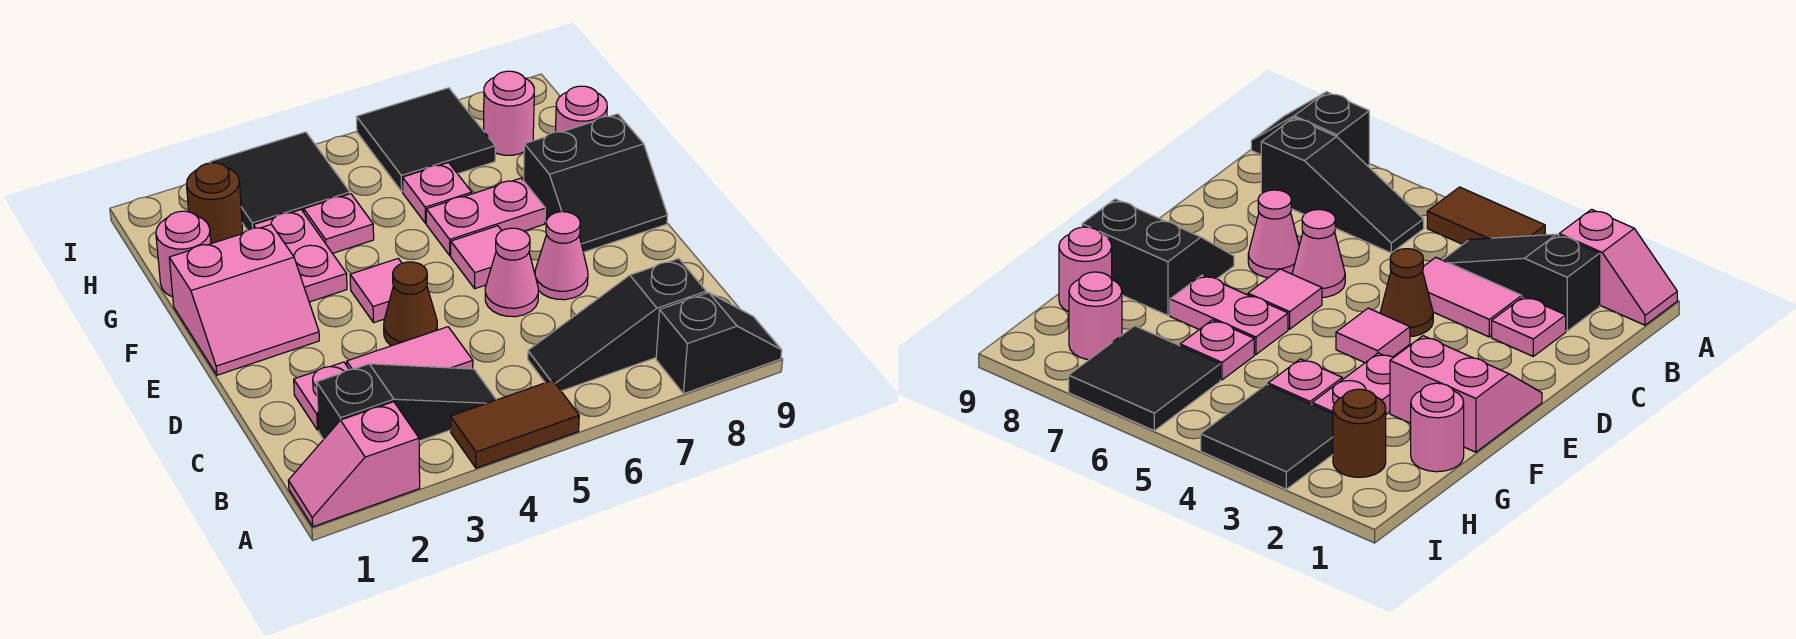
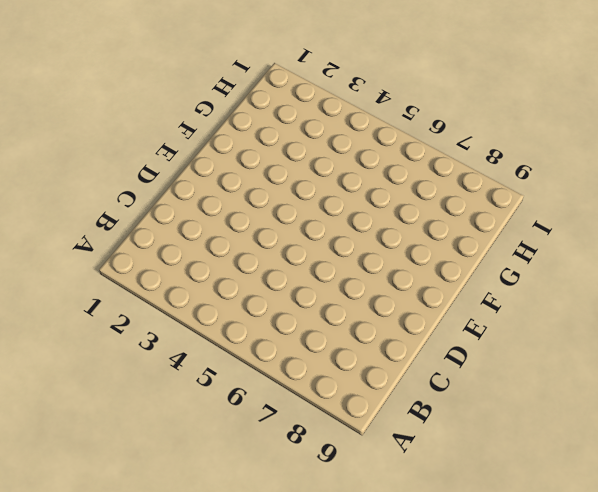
none -> pink slope A1:A2 level 1 top 2
none -> brown tile A4:A5 level 1
none -> black slope A8:A9 level 1 top 8

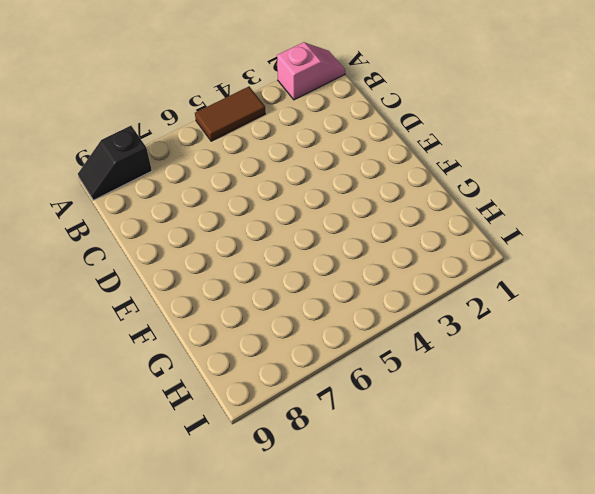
none -> black slope B2:B4 level 1 top 2
none -> black slope B6:B8 level 1 top 8
none -> pink plate C2 level 1

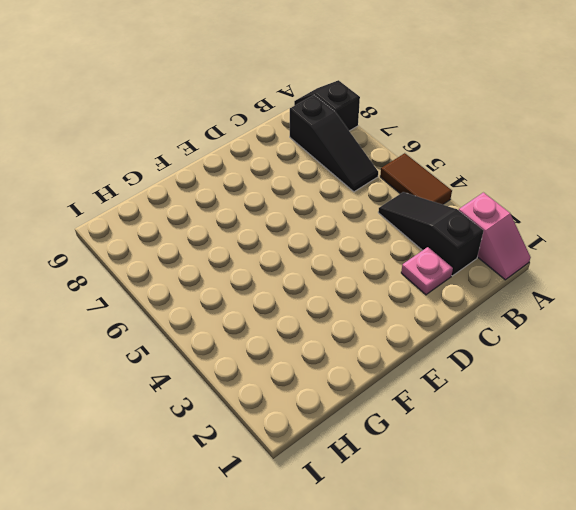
none -> pink tile C3:C4 level 1
none -> brown cone D4 level 1
none -> pink cone D6 level 1

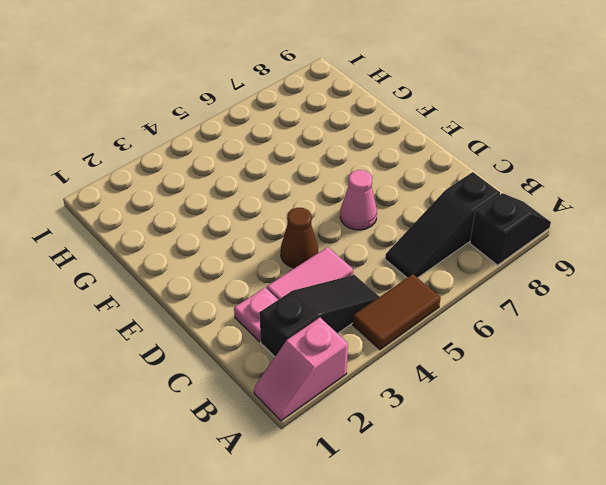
none -> pink cone D7 level 1
none -> pink slope E1:F2 level 1 top F
none -> pink tile E4 level 1

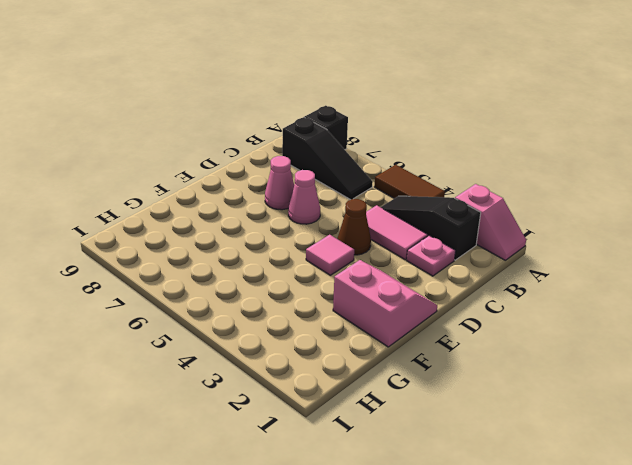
none -> pink tile E6 level 1
none -> black slope E8:F9 level 1 top F
none -> pink plate F3:G3 level 1

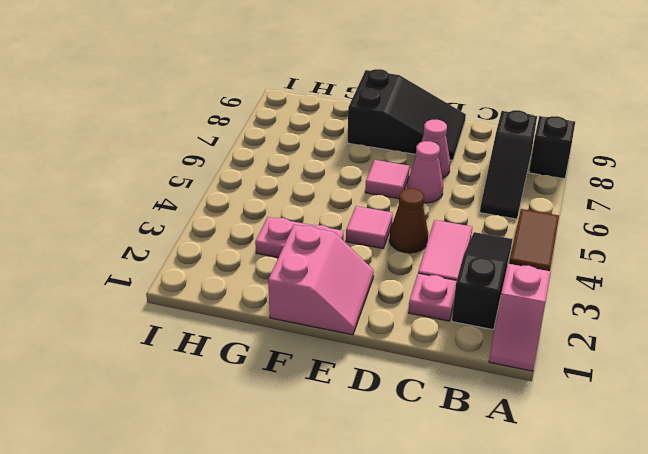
black slope D8:F9 level 1 top F -> black slope E8:F9 level 1 top F
none -> pink plate F6:F7 level 1
none -> pink round brick G1 level 1
none -> pink plate G4 level 1

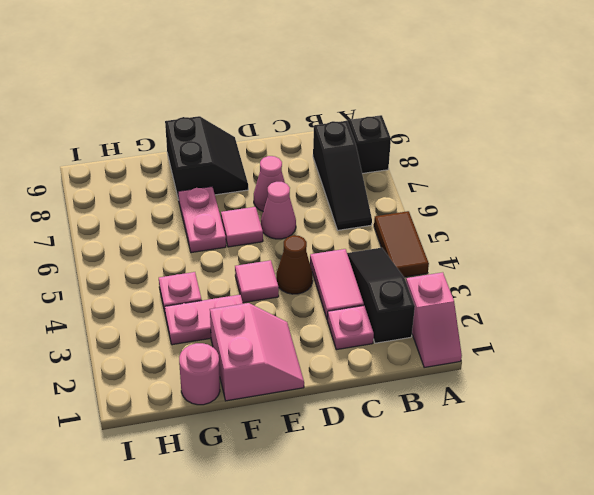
none -> pink plate G6 level 1
none -> pink round brick G9 level 1
none -> brown round brick H2 level 1

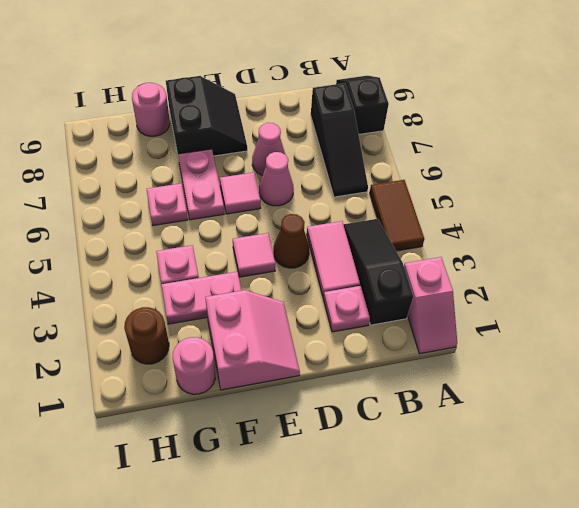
none -> black tile H3:I4 level 1
none -> black tile H6:I7 level 1
none -> pink round brick H8 level 1

